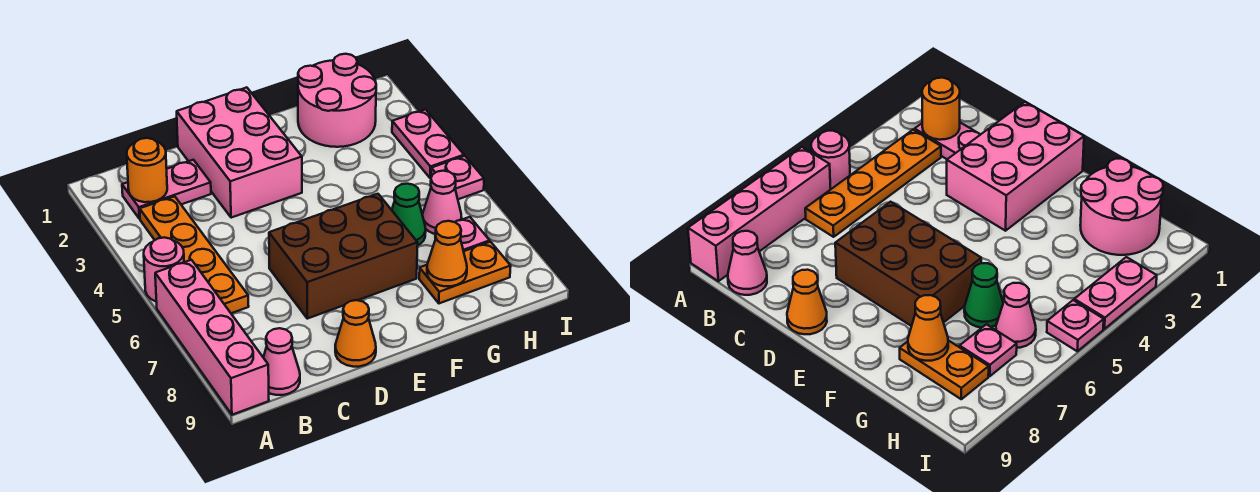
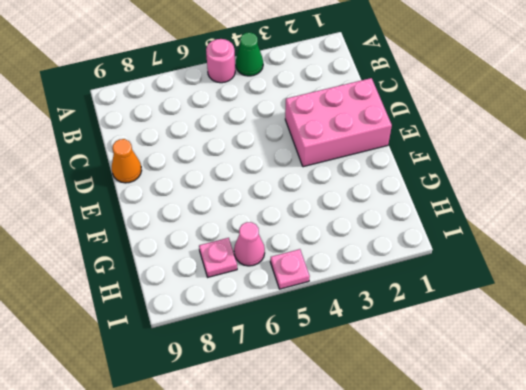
green cone A4 level 1 -> green cone G6 level 1
none -> pink brick A6:A9 level 1
none -> pink plate B2:C2 level 1
none -> orange plate B3:B6 level 1

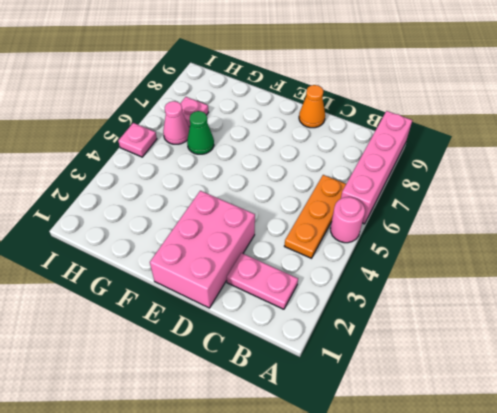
orange plate B4:B6 level 1 -> orange plate B3:B6 level 1
none -> pink cone B9 level 1
none -> brown brick D6:F7 level 1
none -> pink round brick G1:H2 level 1

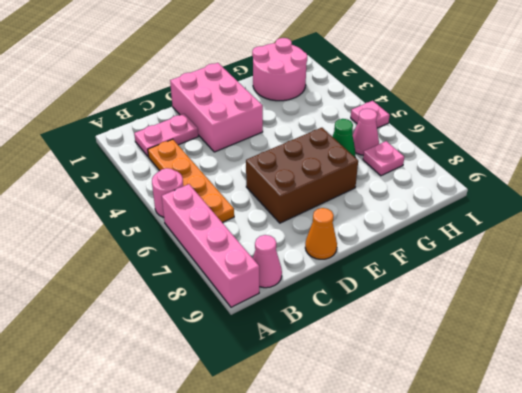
none -> orange plate G8:H8 level 1
none -> pink plate I3:I4 level 1
none -> orange round brick B2 level 2

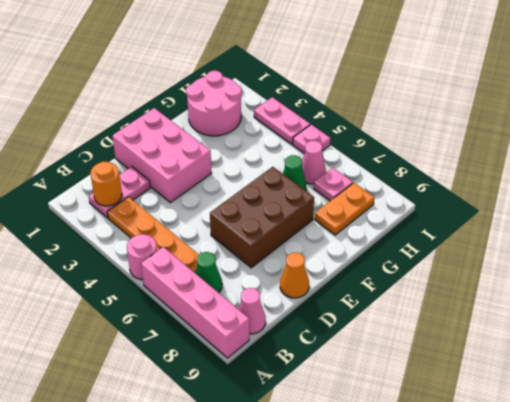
green cone B7 level 1 -> none
none -> orange cone G8 level 2

